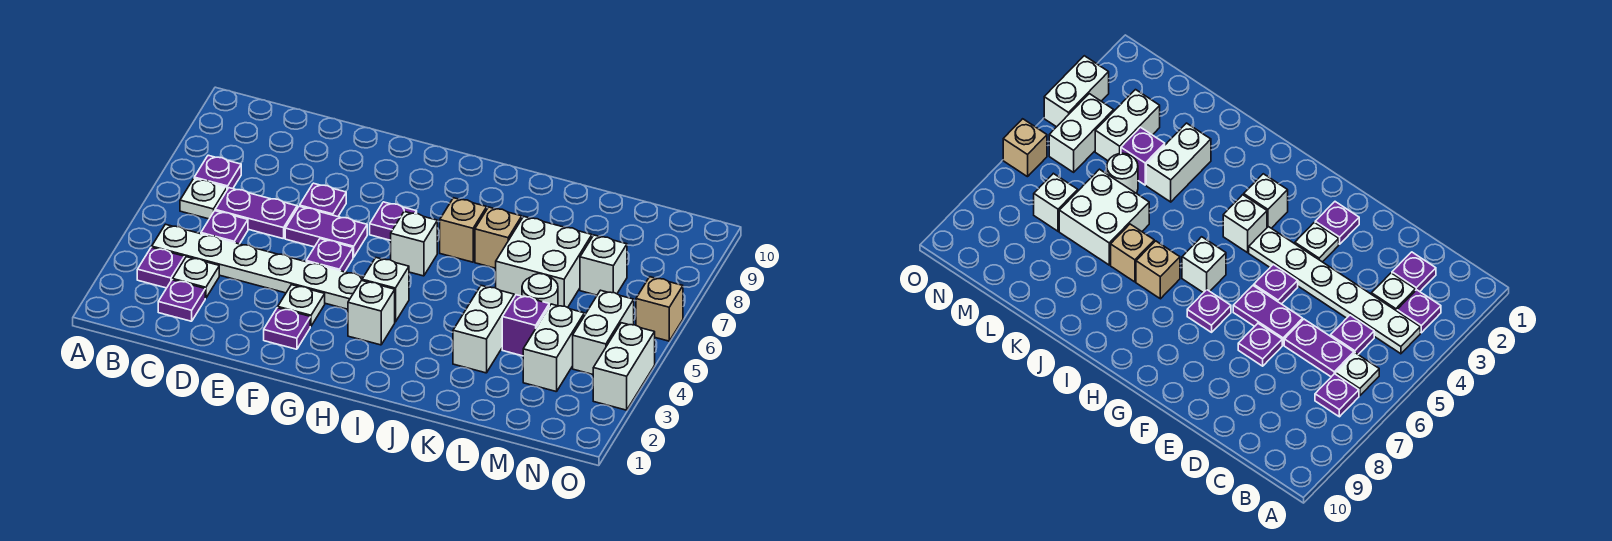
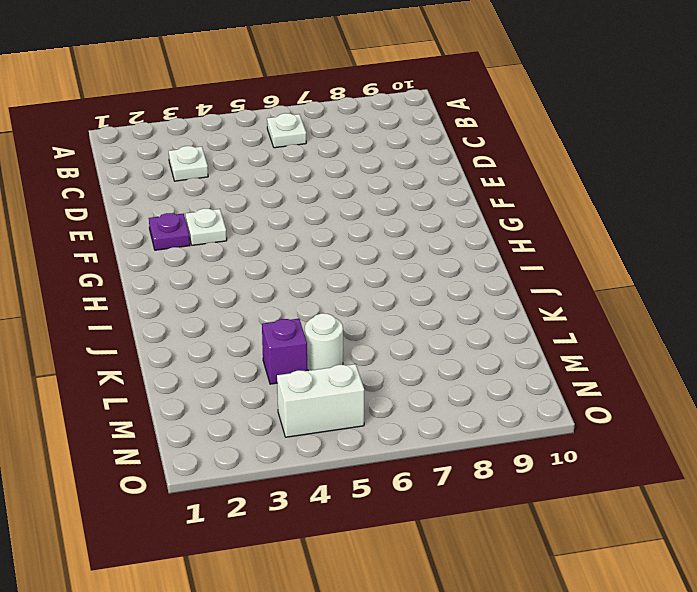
none -> purple plate B3 level 1
none -> white plate B4:G4 level 1
none -> purple plate B7 level 1

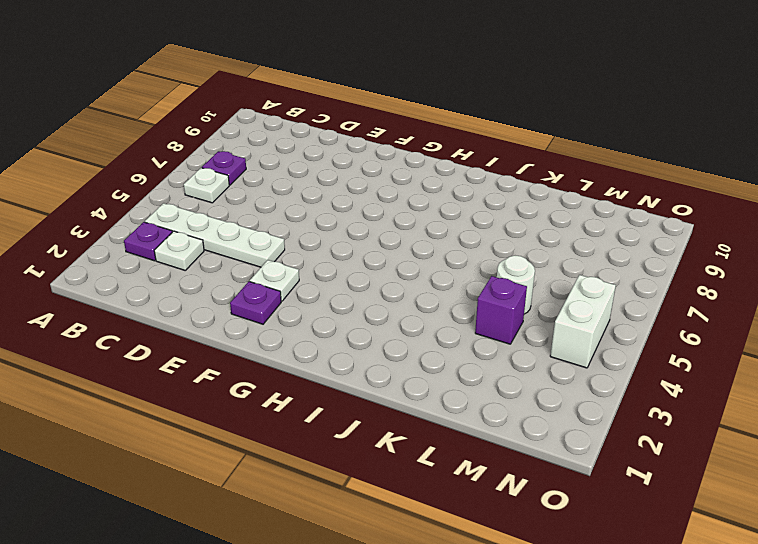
white plate B4:E4 level 1 -> white plate B4:G4 level 1
none -> purple plate C2 level 1
none -> purple plate C5 level 1
none -> purple plate C6:D6 level 1

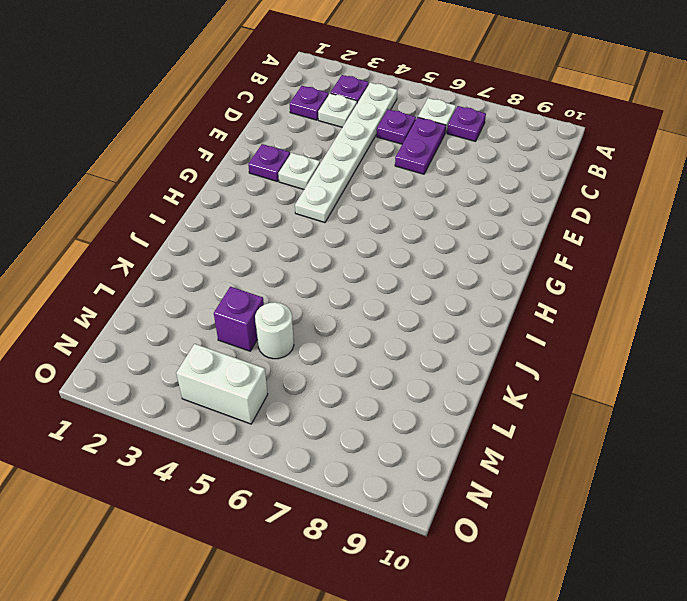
none -> purple plate E6:F6 level 1
none -> purple plate E7 level 1
none -> purple plate F5 level 1

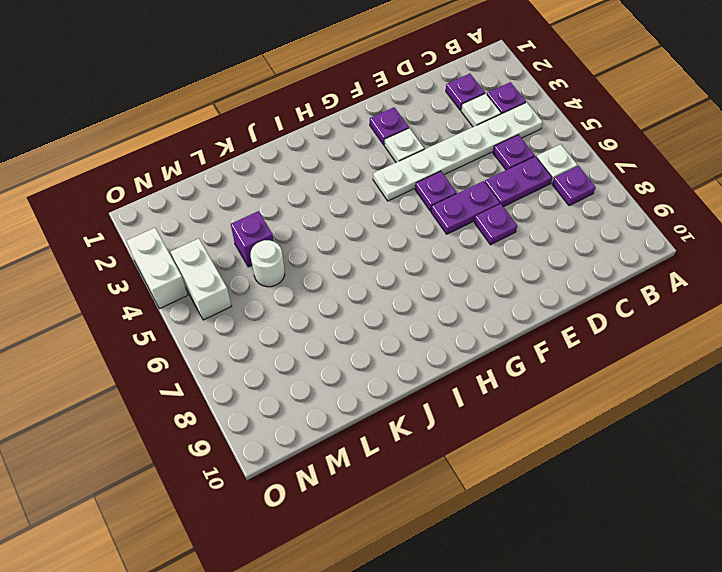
none -> purple plate G7 level 1
none -> white brick H3 level 1
none -> white brick H4 level 1

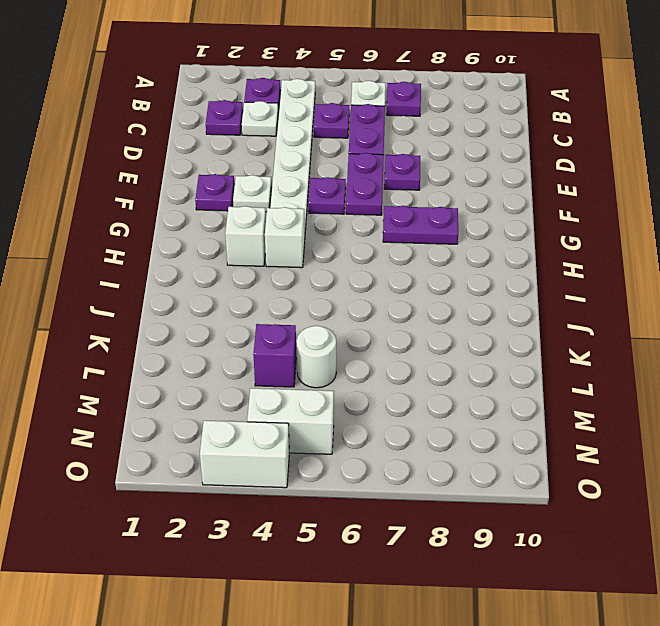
purple plate G7:G8 level 1 -> purple plate G7 level 1
none -> white brick H6 level 1
none -> tan brick I7 level 1
none -> tan brick J7 level 1

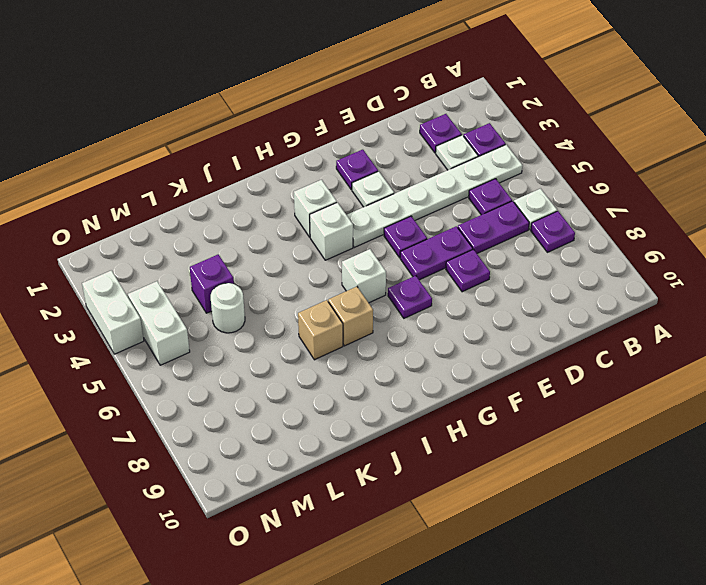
none -> white brick K3:K4 level 1
none -> white brick K6:L7 level 1
none -> white brick M3:M4 level 1

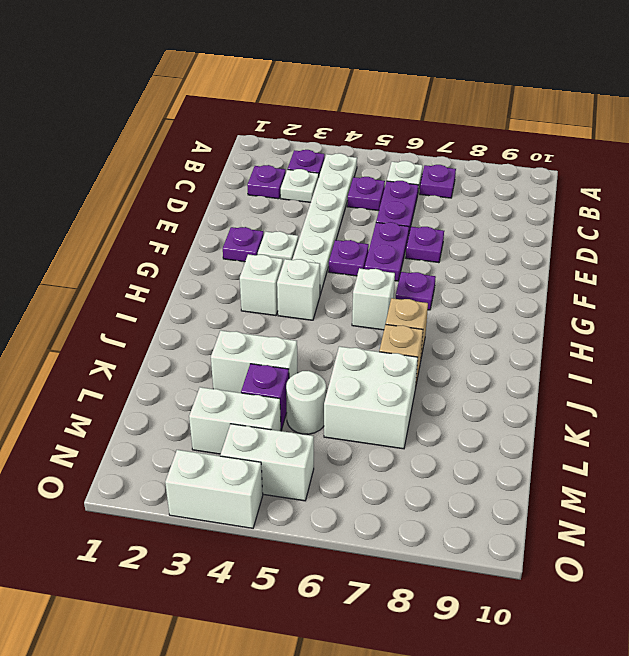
none -> white brick M7 level 1
none -> tan brick O6 level 1

